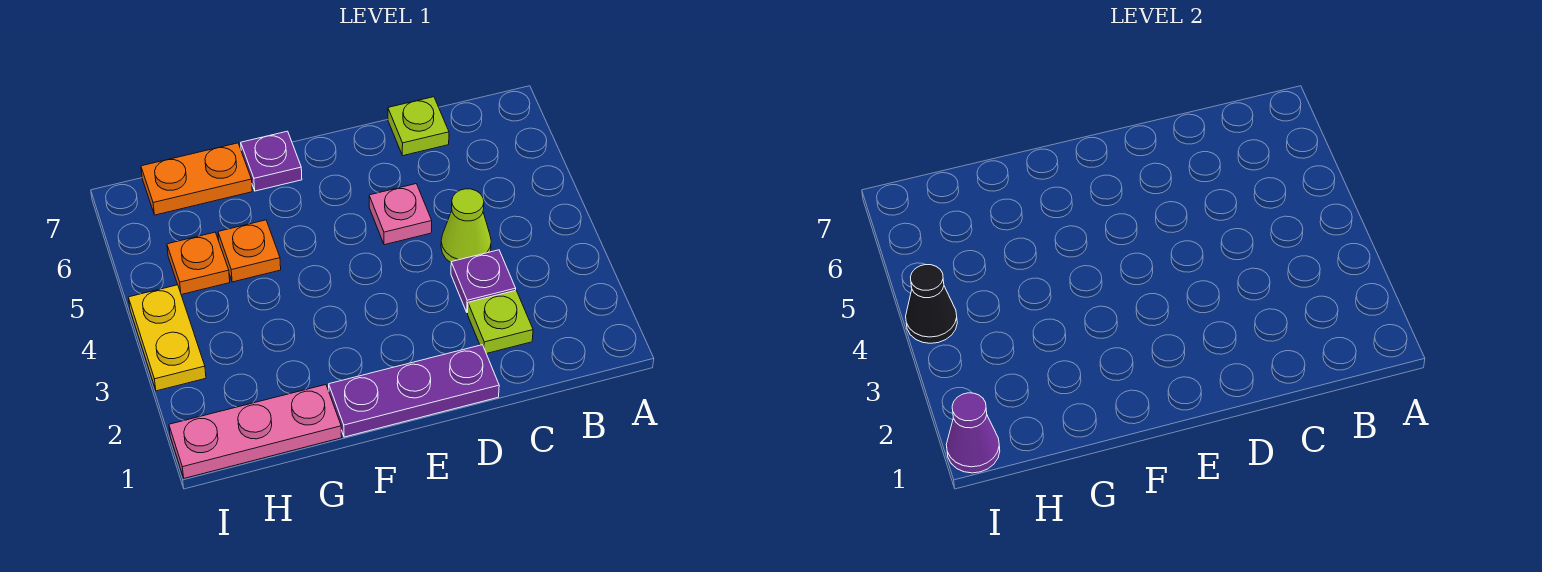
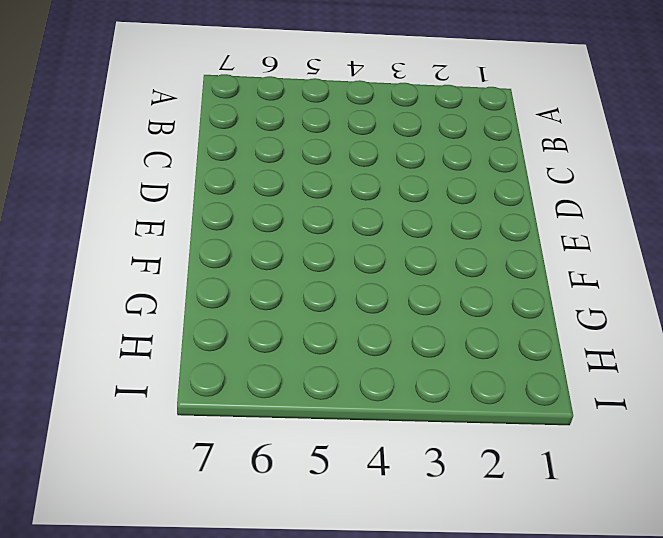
none -> lime plate C2 level 1
none -> purple plate C3 level 1
none -> lime cone C4 level 1

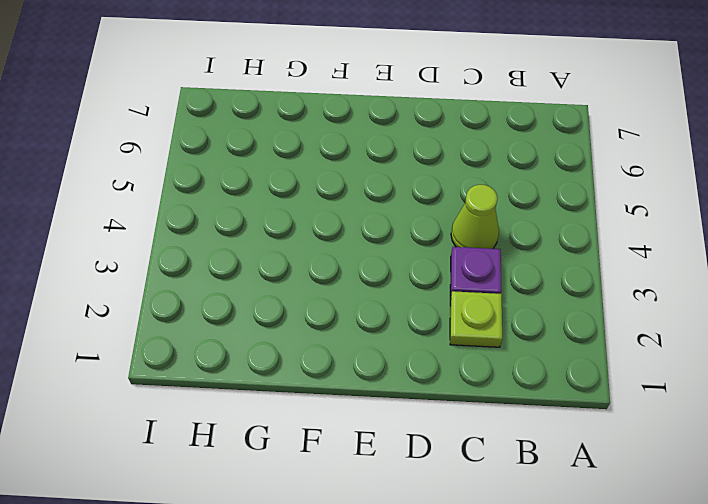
none -> lime plate C7 level 1
none -> purple plate D1:F1 level 1
none -> pink plate D5 level 1

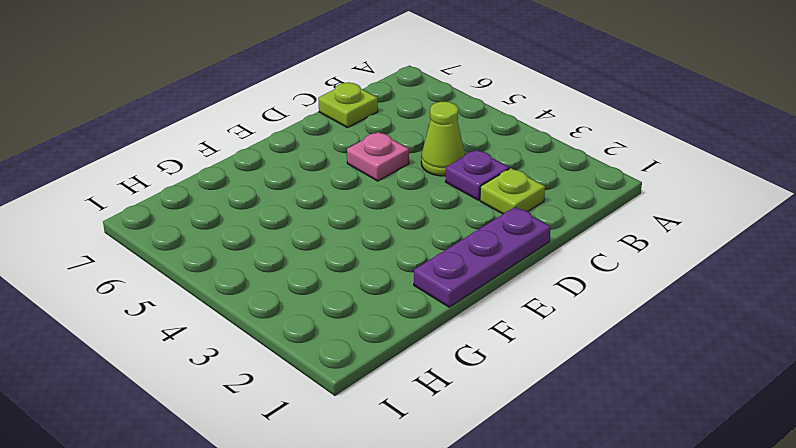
none -> purple plate F7 level 1
none -> pink plate G1:I1 level 1
none -> orange plate G5 level 1

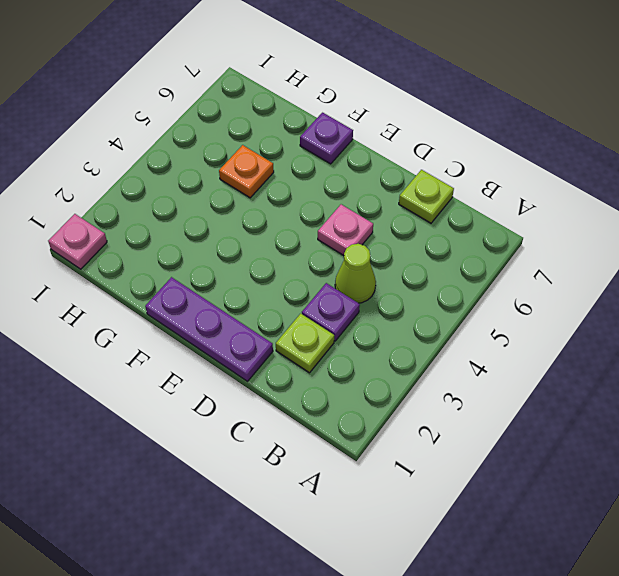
pink plate I1 level 1 -> pink plate G1:I1 level 1
none -> orange plate G7:H7 level 1
none -> orange plate H5 level 1
none -> yellow plate I3:I4 level 1

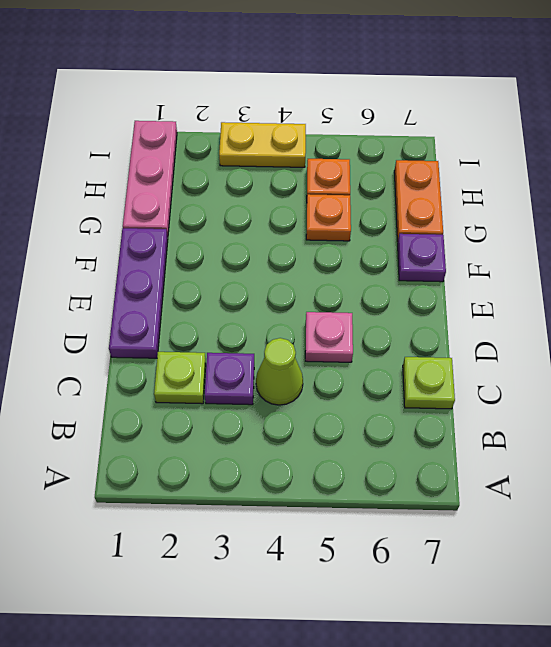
none -> purple cone I1 level 2
none -> black cone I4 level 2

